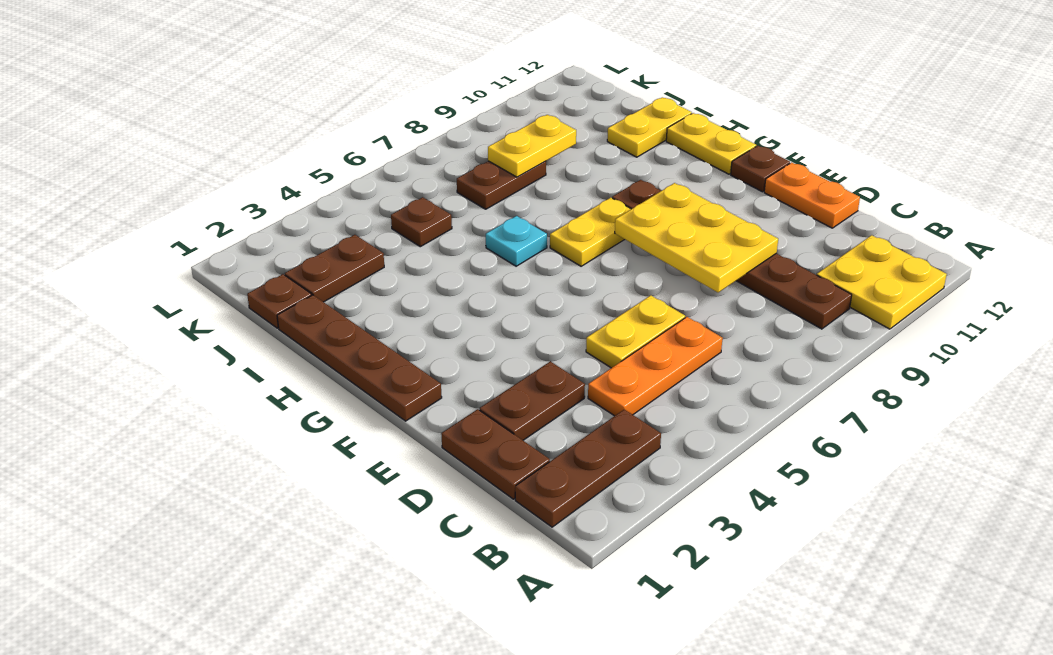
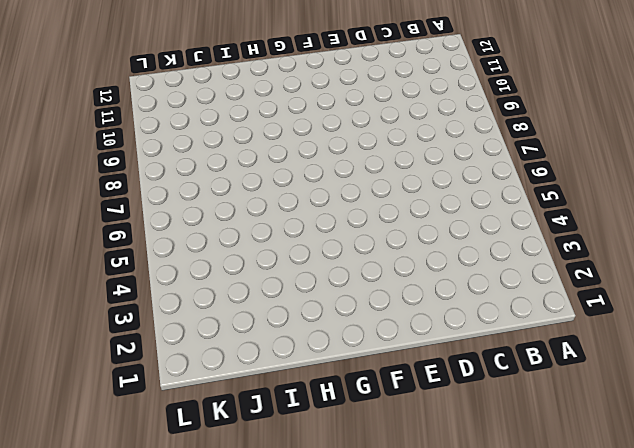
none -> yellow plate A10:B11 level 1
none -> brown plate B1:B3 level 1
none -> brown plate B9:G9 level 1

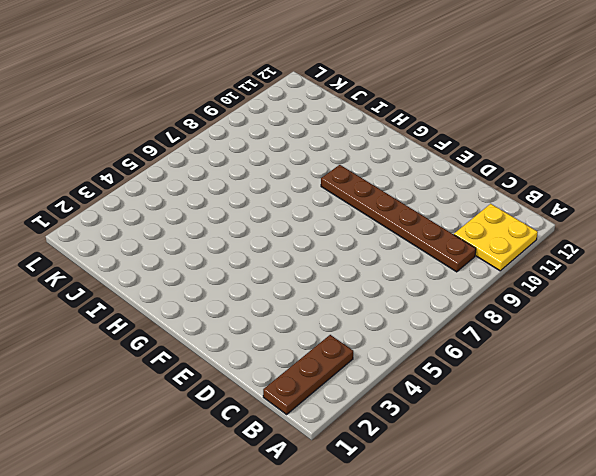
none -> brown plate C1:D1 level 1
none -> orange plate C4:C6 level 1
none -> brown plate D2:D3 level 1

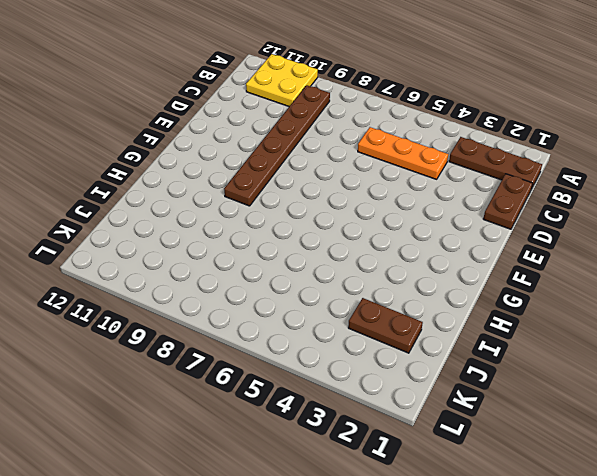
none -> brown plate D2:D3 level 1
none -> yellow plate D5:D6 level 1
none -> orange plate D12:E12 level 1

